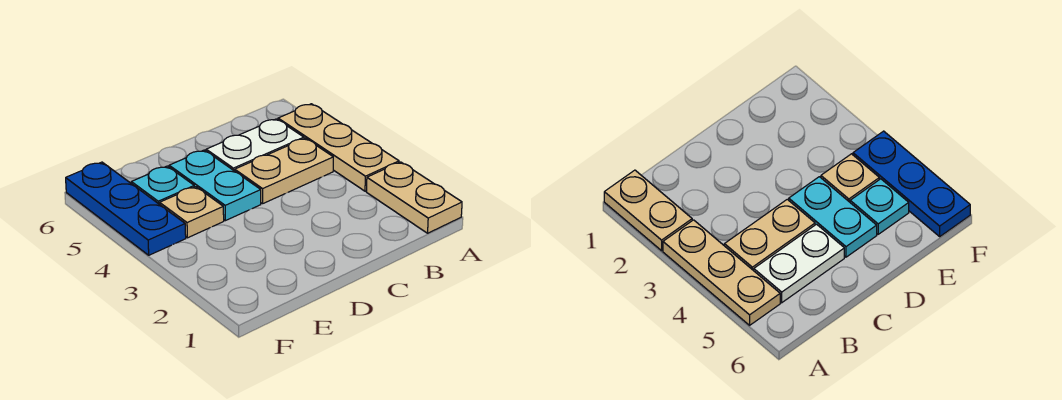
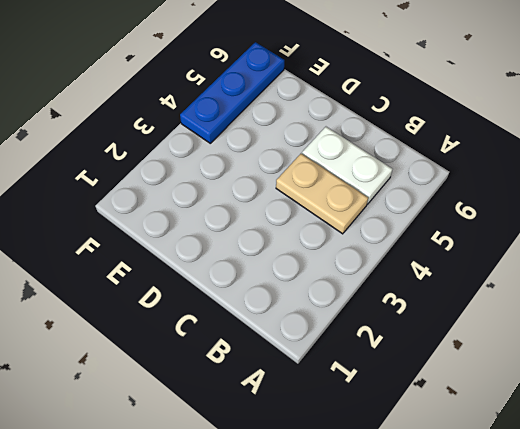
none -> tan plate A1:A2 level 1
none -> tan plate A3:A5 level 1

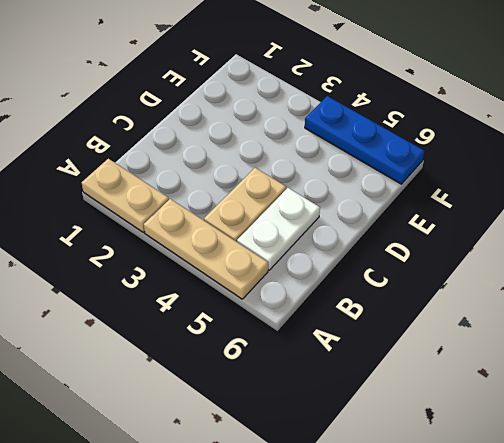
none -> cyan plate D4:D5 level 1
none -> tan plate E4 level 1

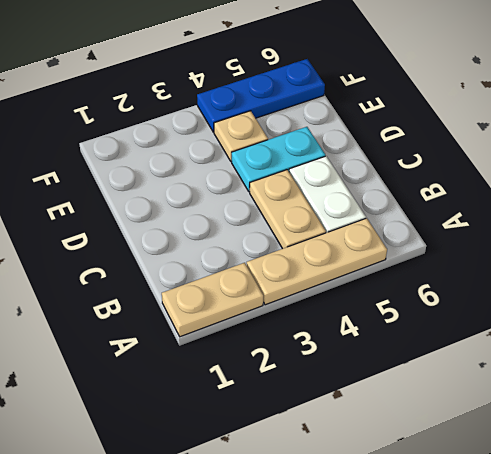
none -> cyan plate E5 level 1

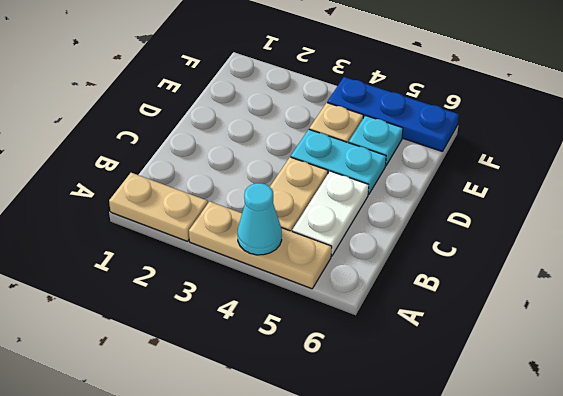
cyan cone A4 level 2 -> none

